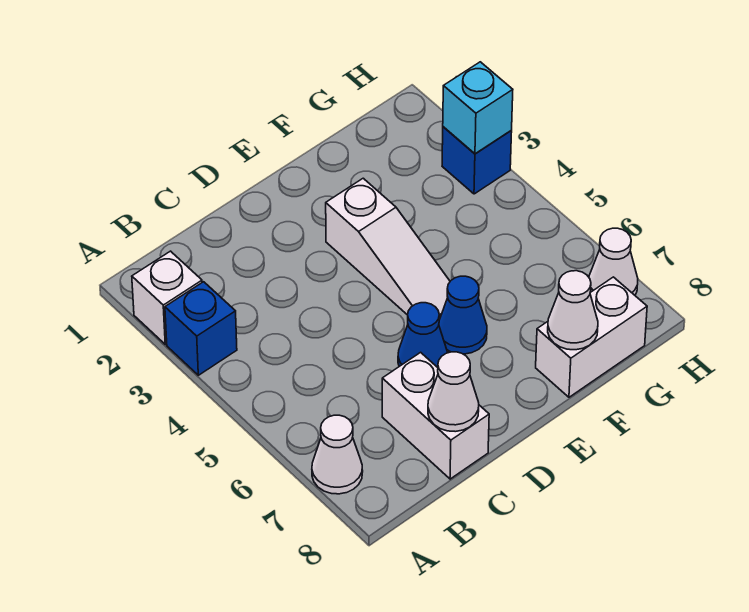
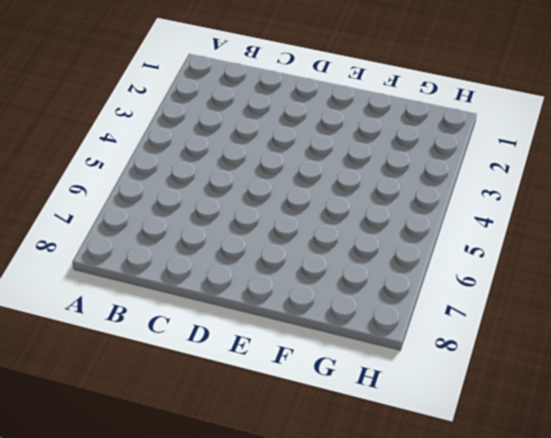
none -> white brick A2 level 1
none -> blue brick A3 level 1
none -> white cone A7 level 1

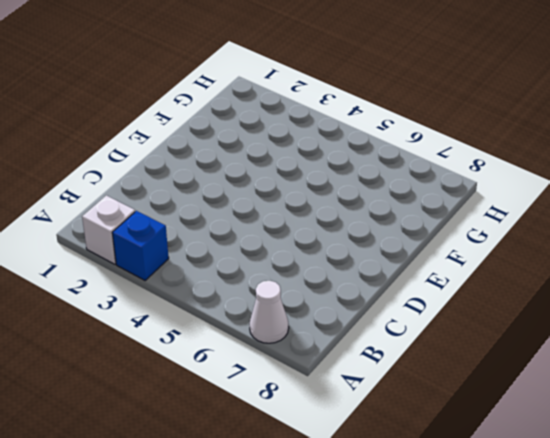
none -> white brick C7:C8 level 1
none -> blue cone D6 level 1
none -> white slope E3:E5 level 1 top 3

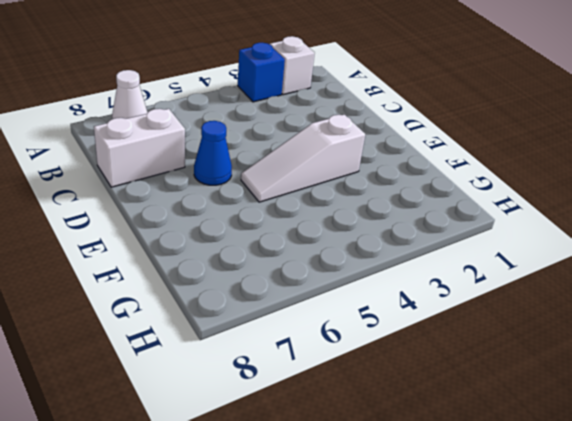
none -> blue cone E6 level 1
none -> white brick F8:G8 level 1
none -> blue brick H3 level 1

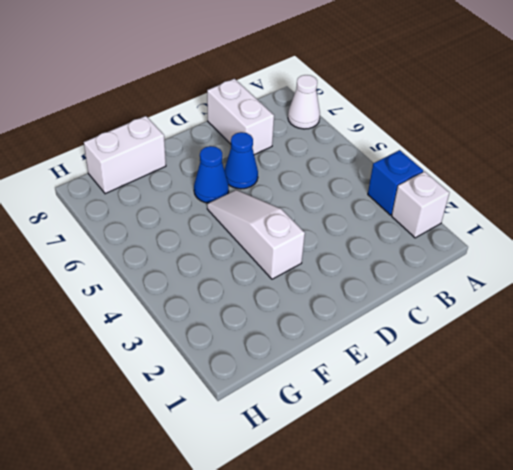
none -> blue brick H3 level 1
none -> white cone H7 level 1
none -> white cone C8 level 2

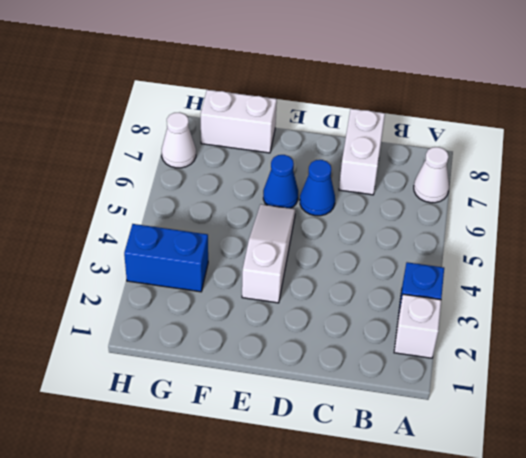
blue brick G3:H3 level 1 -> blue brick H3 level 1
none -> white cone C8 level 2
none -> white cone F8 level 2
none -> cyan brick H3 level 2

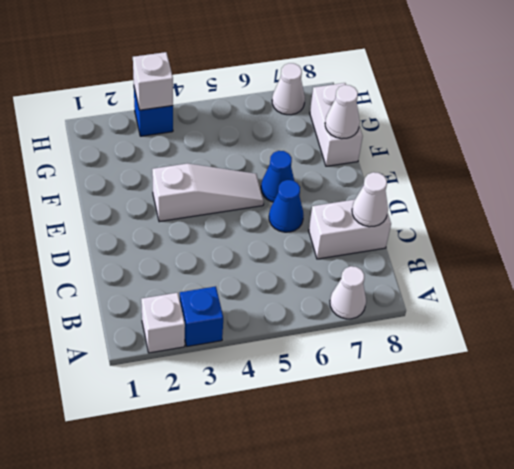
white brick H3 level 2 -> cyan brick H3 level 2

